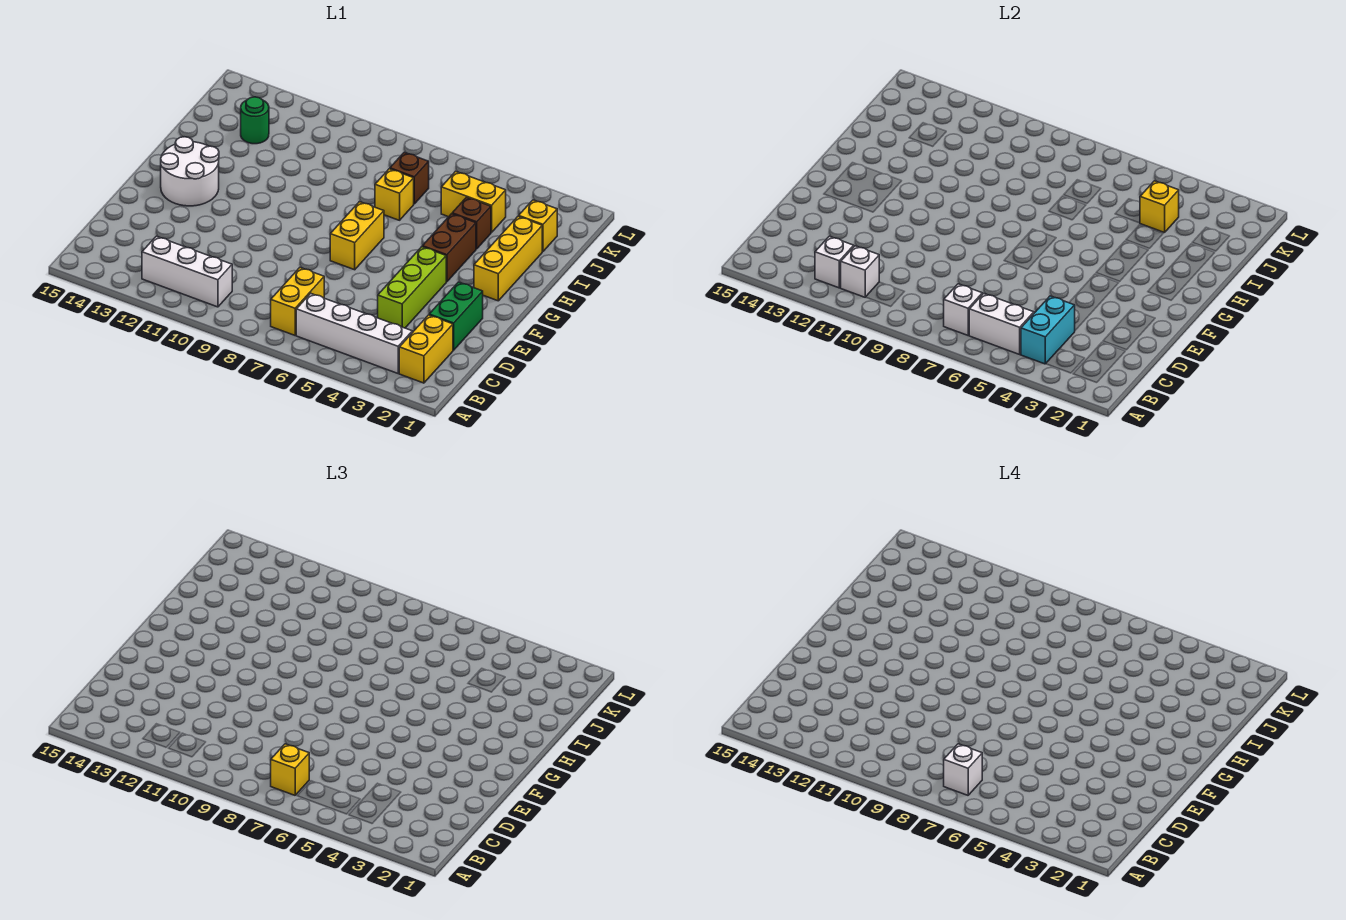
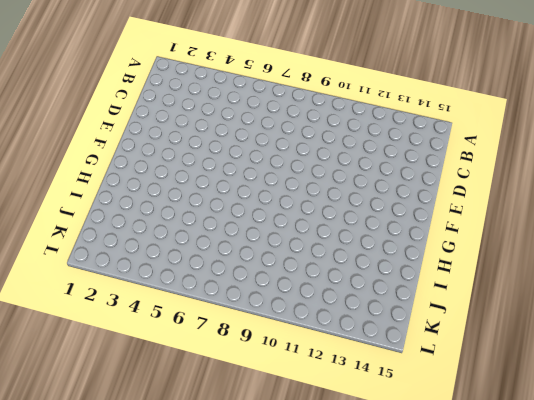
none -> yellow brick B2:C2 level 1
none -> white brick B3:B6 level 1
none -> yellow brick B7:C7 level 1

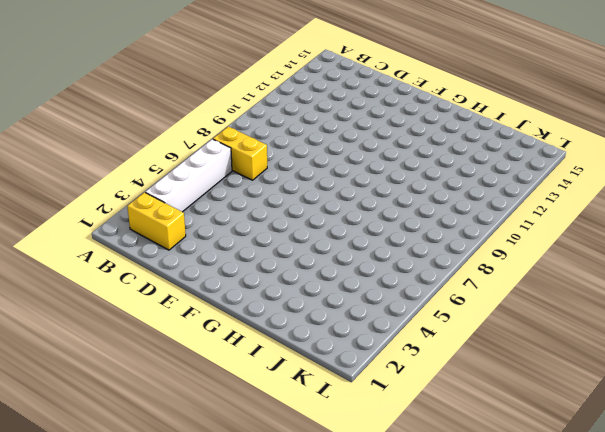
none -> white brick B10:B12 level 1
none -> green brick D2:E2 level 1
none -> lime brick D4:F4 level 1

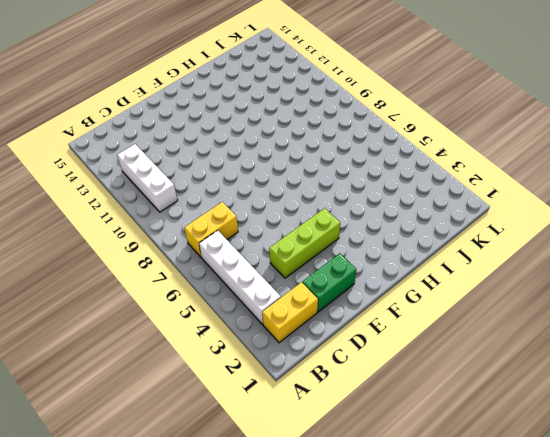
none -> yellow brick F7:G7 level 1
none -> white round brick F13:G14 level 1
none -> yellow brick G2:I2 level 1

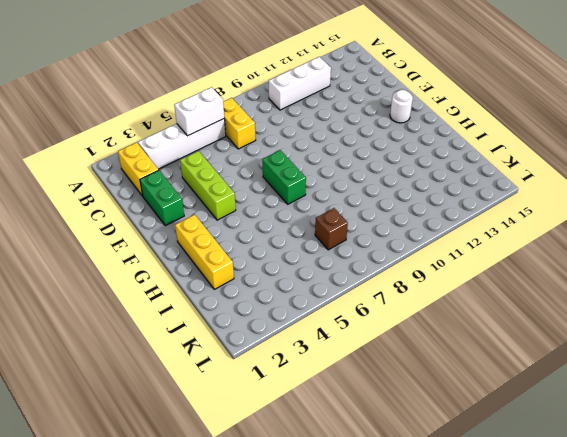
green brick F7:G7 level 1 -> yellow brick F7:G7 level 1
white round brick F14 level 1 -> white round brick F13:G14 level 1
none -> brown brick G4:H4 level 1
none -> brown brick I4 level 1
none -> yellow brick I7 level 1

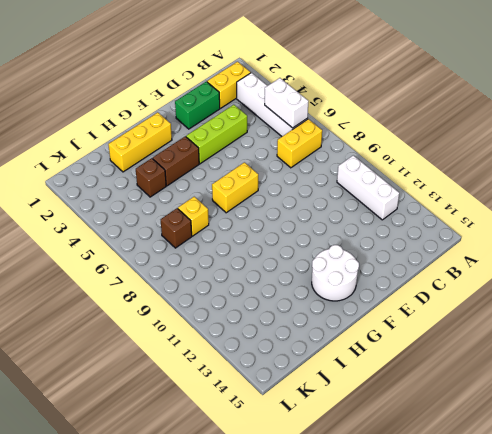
none -> yellow brick J2 level 1
none -> yellow brick J4:J5 level 1
none -> green round brick J13 level 1

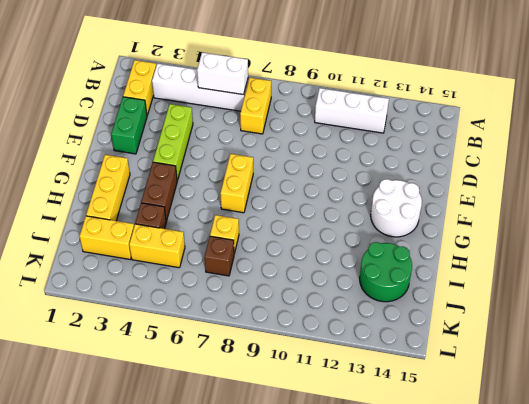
green round brick I13:J14 level 1 -> green round brick J13 level 1
yellow brick J2:J3 level 1 -> yellow brick J2 level 1
none -> cyan brick B4:C4 level 2
none -> white brick B7 level 2
none -> white brick B11 level 2

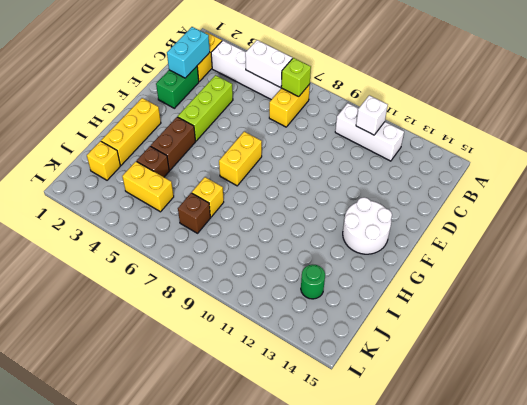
lime brick B7 level 2 -> white brick B7 level 2
cyan brick C2:D2 level 2 -> cyan brick B4:C4 level 2
none -> white brick B12 level 2
none -> yellow brick J4 level 2
none -> yellow brick B7 level 3

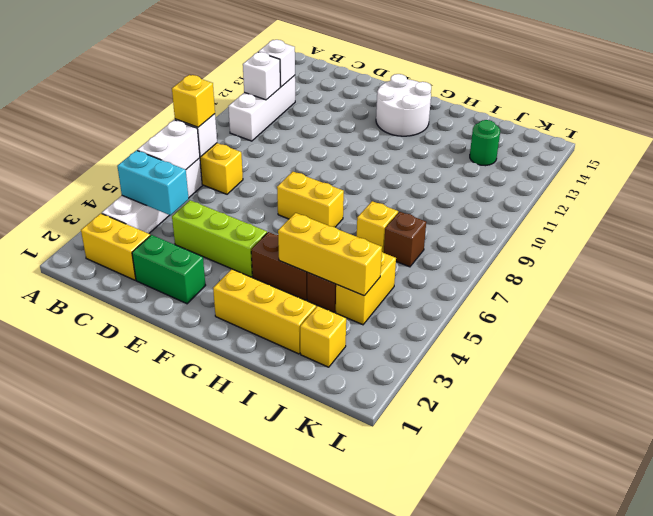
yellow brick H4:J4 level 2 -> yellow brick J4 level 2
none -> white brick B7 level 4

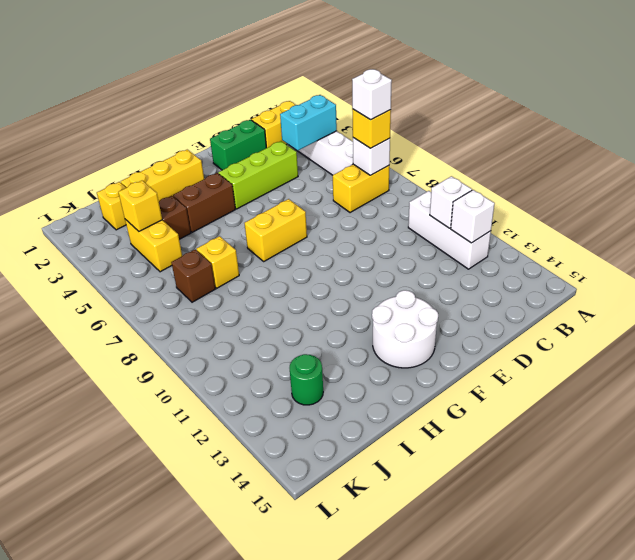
none -> white brick B5:B6 level 2

